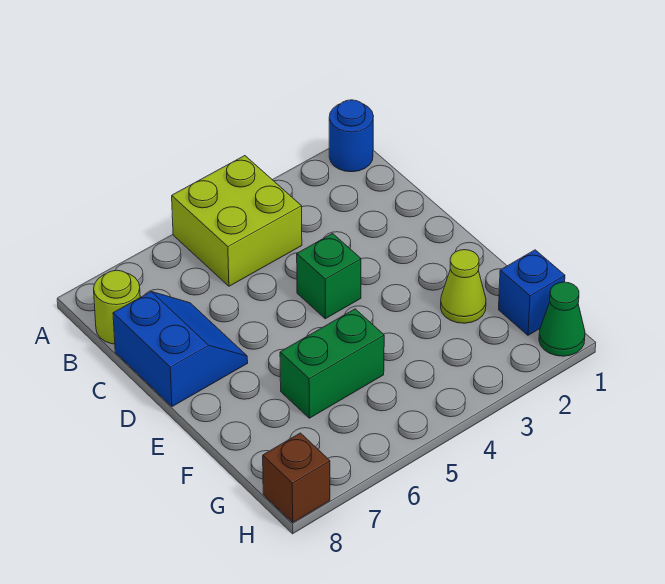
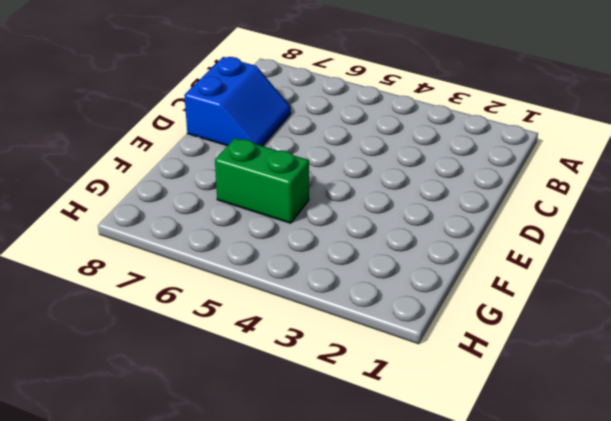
none -> blue round brick A1 level 1
none -> lime brick A4:B5 level 1

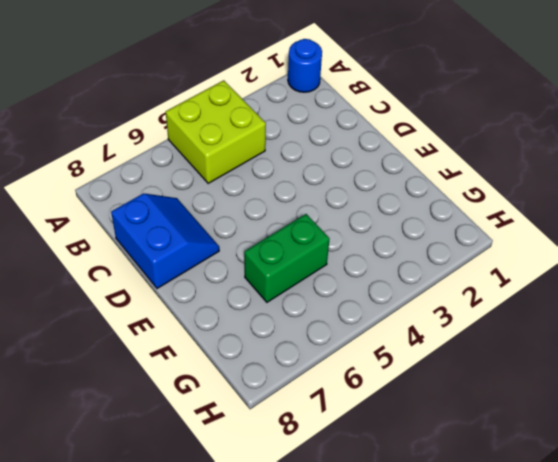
none -> lime round brick B8 level 1
none -> green brick D4 level 1

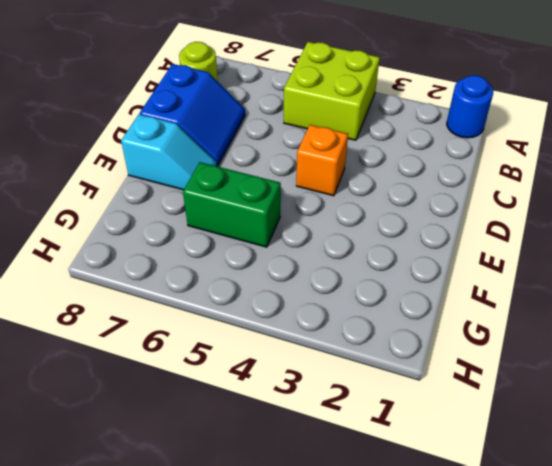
orange brick D4 level 1 -> green brick D4 level 1
cyan slope E7:E8 level 1 top 8 -> none
none -> lime cone F2 level 1
none -> blue brick G1 level 1

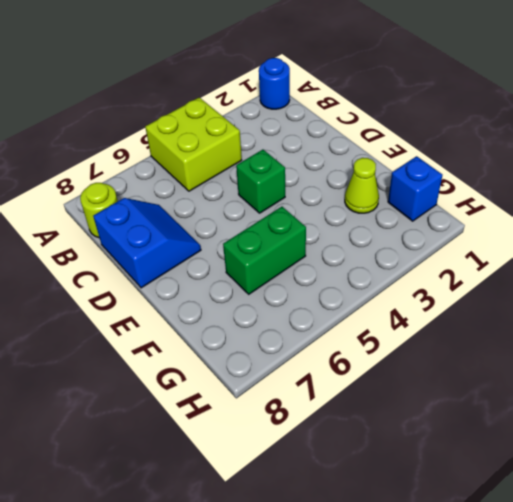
none -> green cone H1 level 1
none -> brown brick H8 level 1

